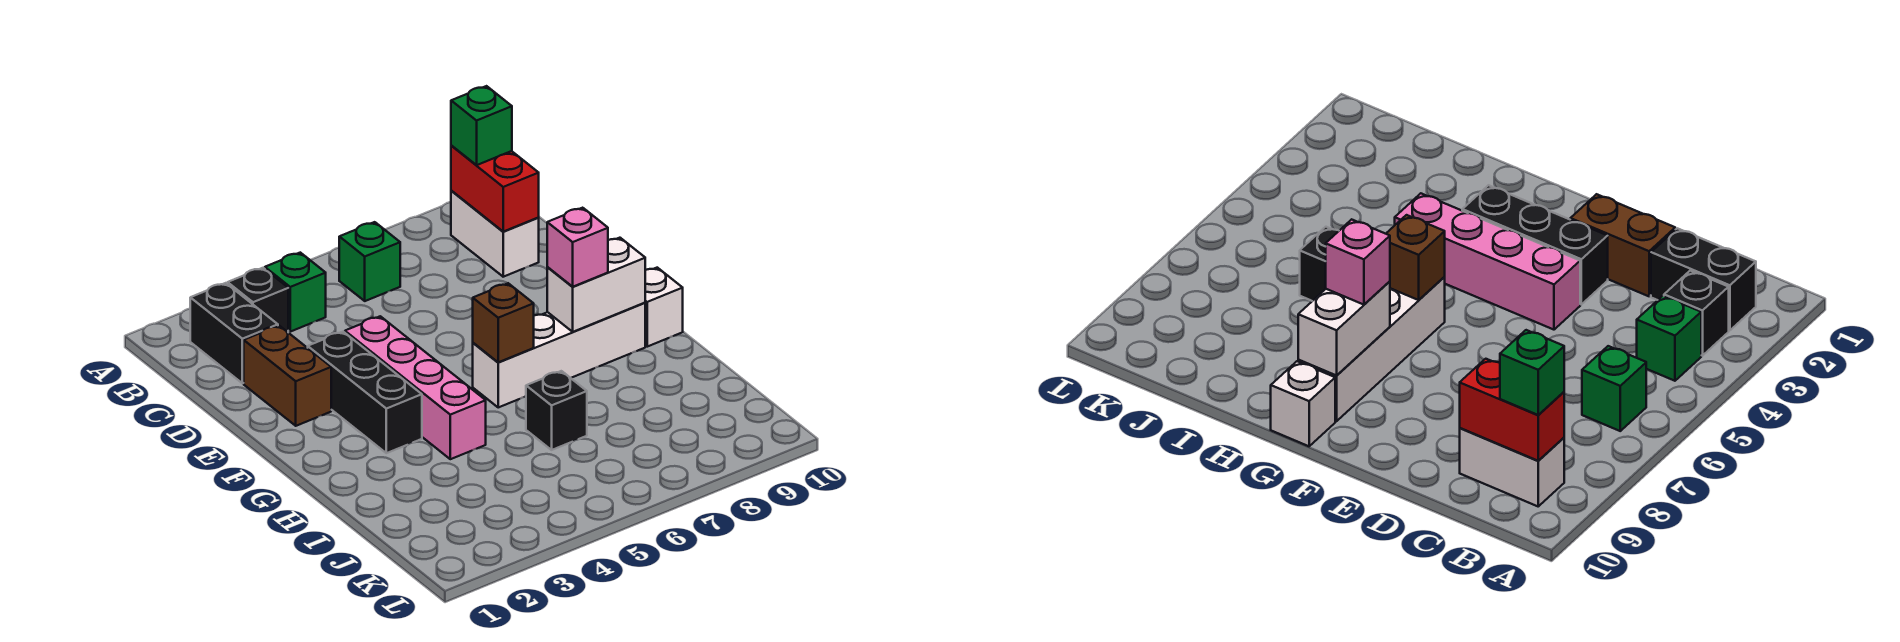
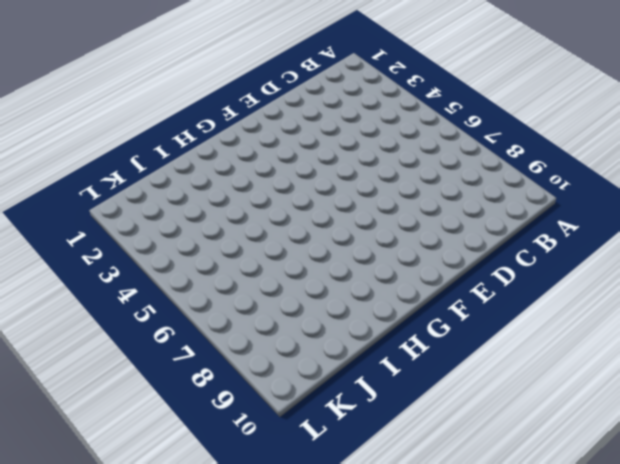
none -> black brick B2:C2 level 1
none -> black brick B3 level 1
none -> green brick B4 level 1

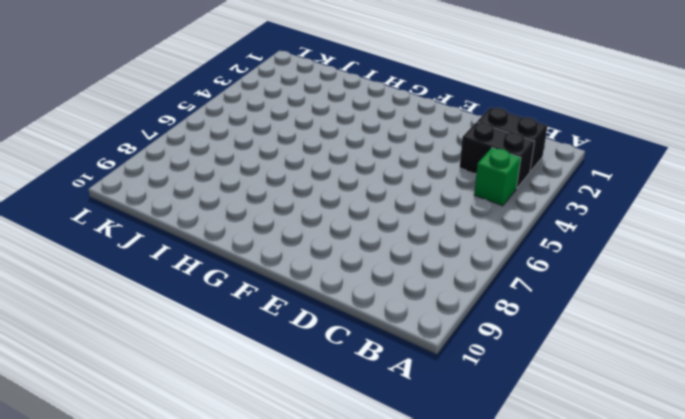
black brick B3:C3 level 1 -> black brick B3 level 1
none -> green brick B6 level 1
none -> white brick B9:C9 level 1
none -> brown brick D2:E2 level 1

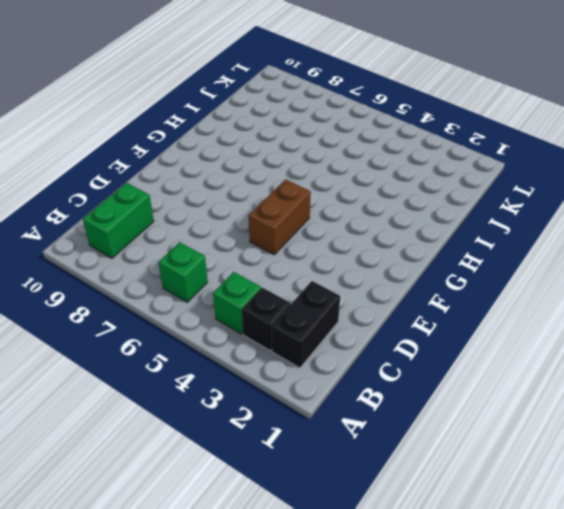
green brick B9:C9 level 1 -> white brick B9:C9 level 1
brown brick E5:F5 level 1 -> brown brick D2:E2 level 1
none -> black brick E3:G3 level 1
none -> pink brick E4:H4 level 1
none -> white brick G6:G9 level 1

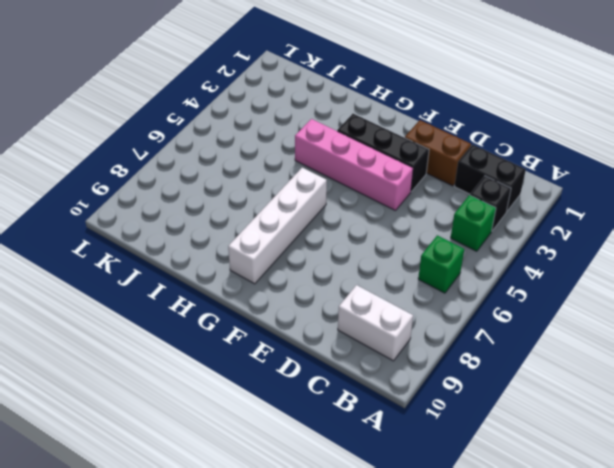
none -> white brick G10 level 1
none -> black brick I6 level 1
none -> red brick B9:C9 level 2

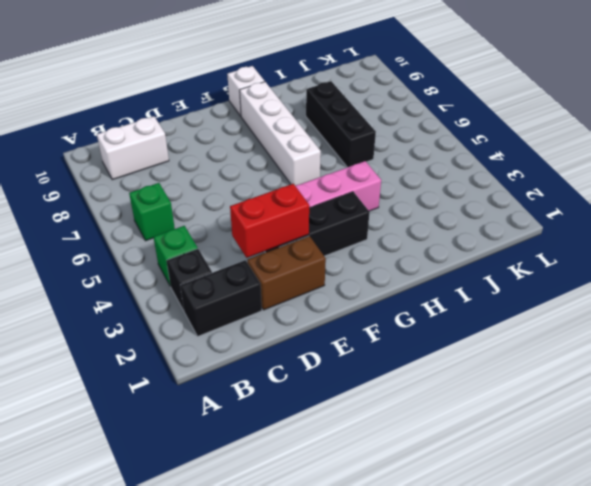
red brick D3:E3 level 2 -> red brick B9:C9 level 2
black brick I6:I8 level 1 -> black brick I6 level 1
none -> brown brick G6 level 2
none -> white brick G8:G9 level 2
none -> green brick B9 level 3

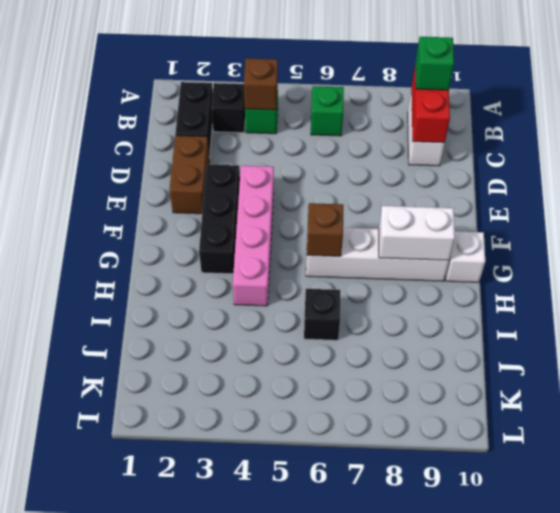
brown brick B4 level 2 -> none
none -> pink brick G8 level 3

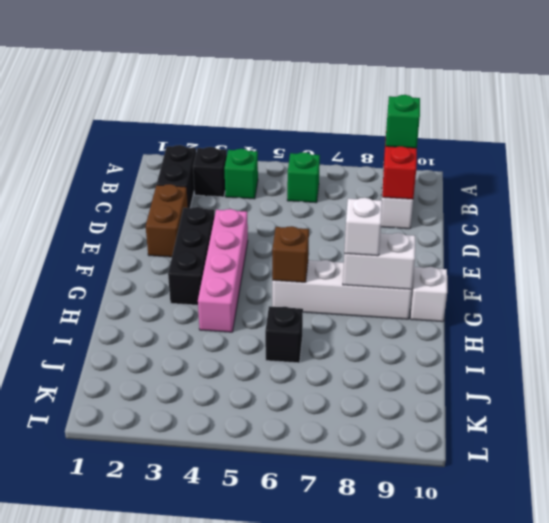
white brick G8 level 3 -> pink brick G8 level 3

